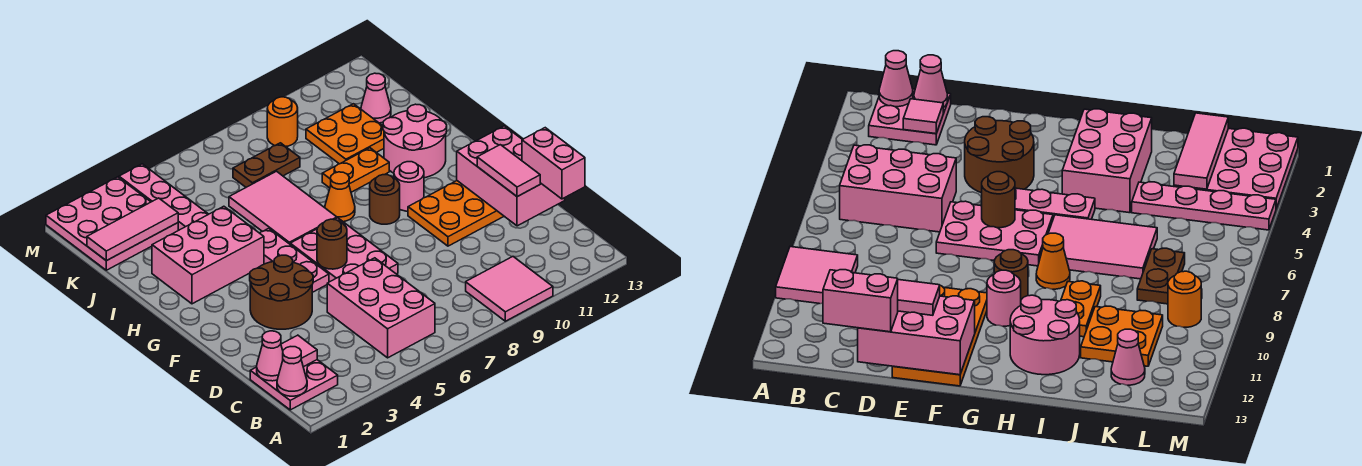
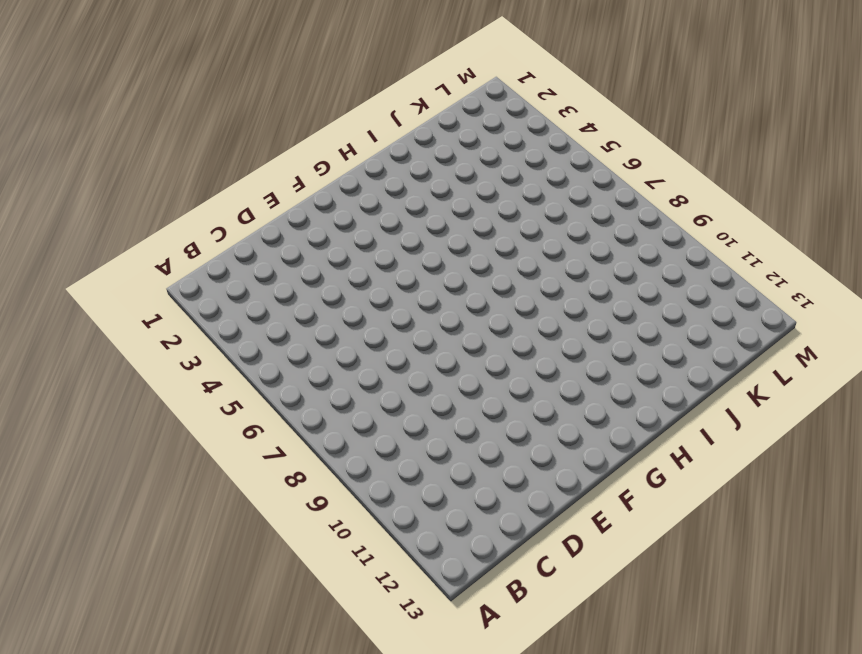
none -> pink tile A9:B10 level 1
none -> pink plate B1:C2 level 1
none -> pink brick B5:D6 level 1

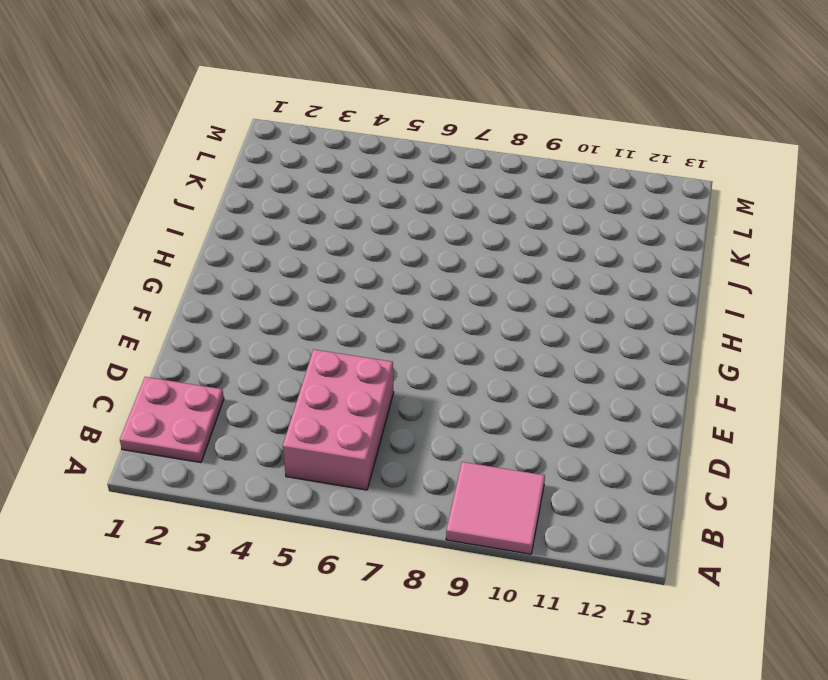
none -> brown round brick E3:F4 level 1
none -> pink plate E6:G7 level 1
none -> orange plate E10:F13 level 1

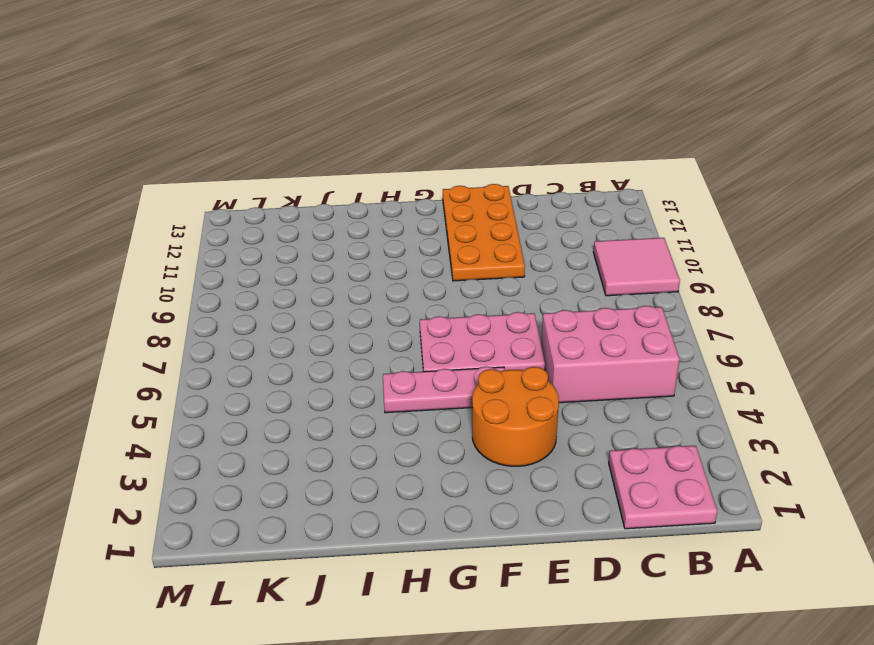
orange round brick E3:F4 level 1 -> brown round brick E3:F4 level 1
none -> brown round brick G9 level 1
none -> pink round brick G10 level 1
none -> pink brick H2:I4 level 1

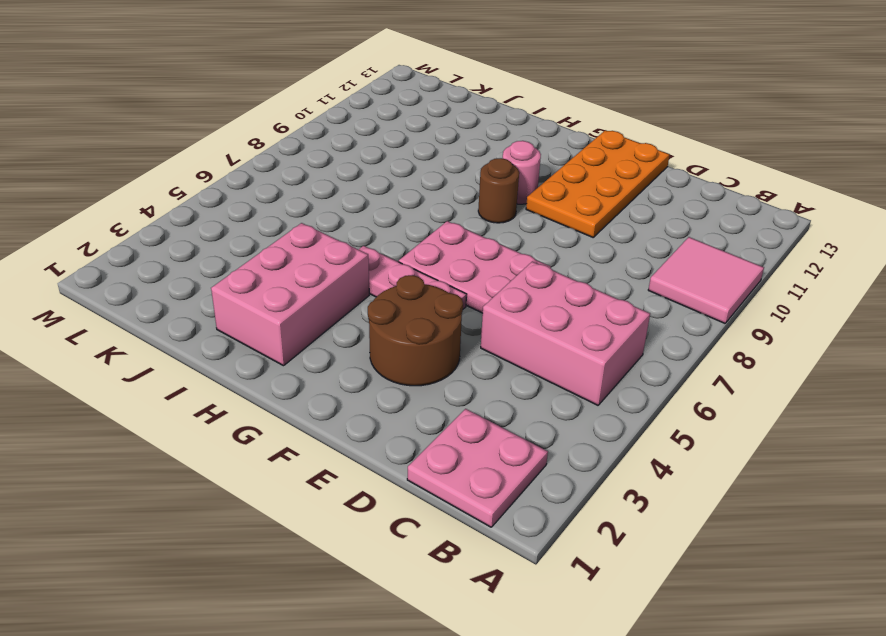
none -> pink tile H6:J7 level 1
none -> orange cone H8 level 1
none -> pink round brick H11:I12 level 1

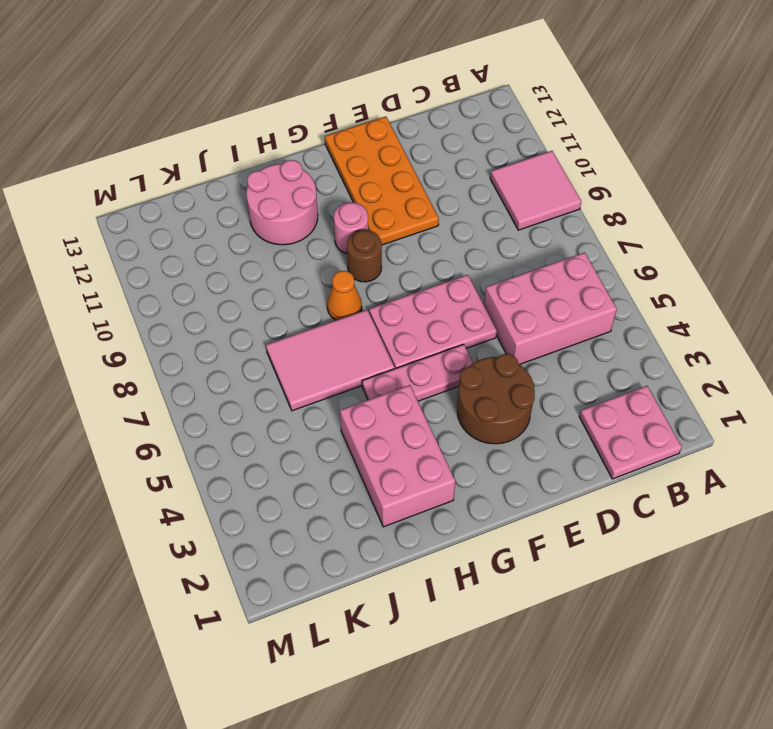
none -> orange plate I9:I10 level 1
none -> pink plate J4:M4 level 1
none -> orange plate J10:K11 level 1

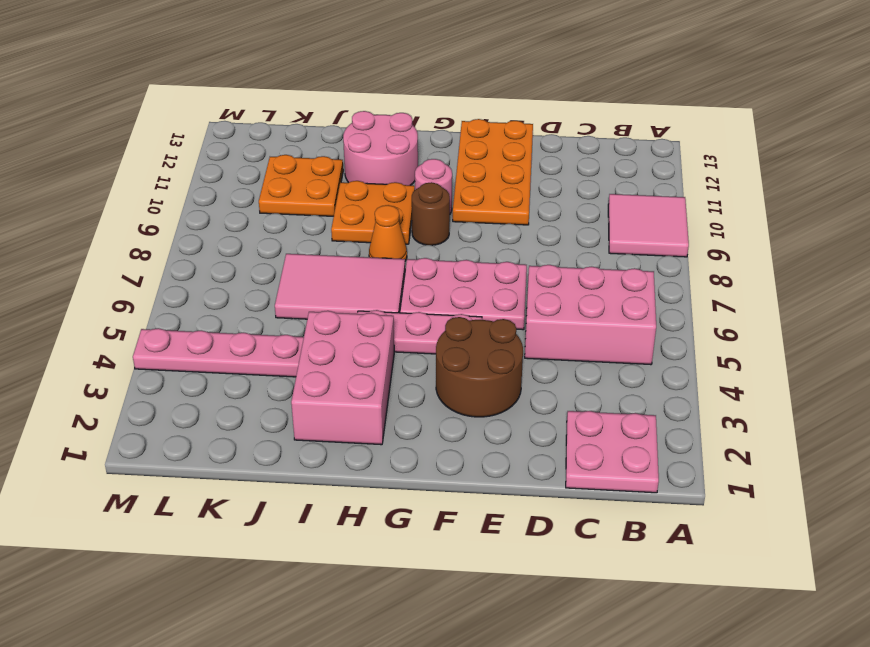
orange plate H9:I10 level 1 -> orange plate I9:I10 level 1
none -> pink plate K1:M3 level 1
none -> brown plate K7:K8 level 1
none -> pink cone K12 level 1

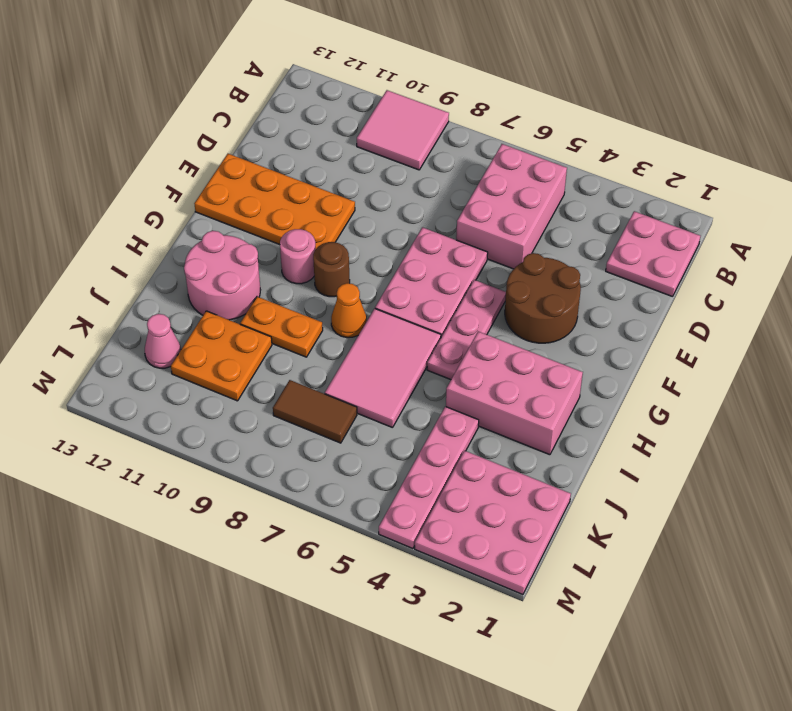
brown tile K7:K8 level 1 -> brown plate K7:K8 level 1
none -> orange round brick L9 level 1
none -> pink cone B1 level 2
none -> pink cone C1 level 2

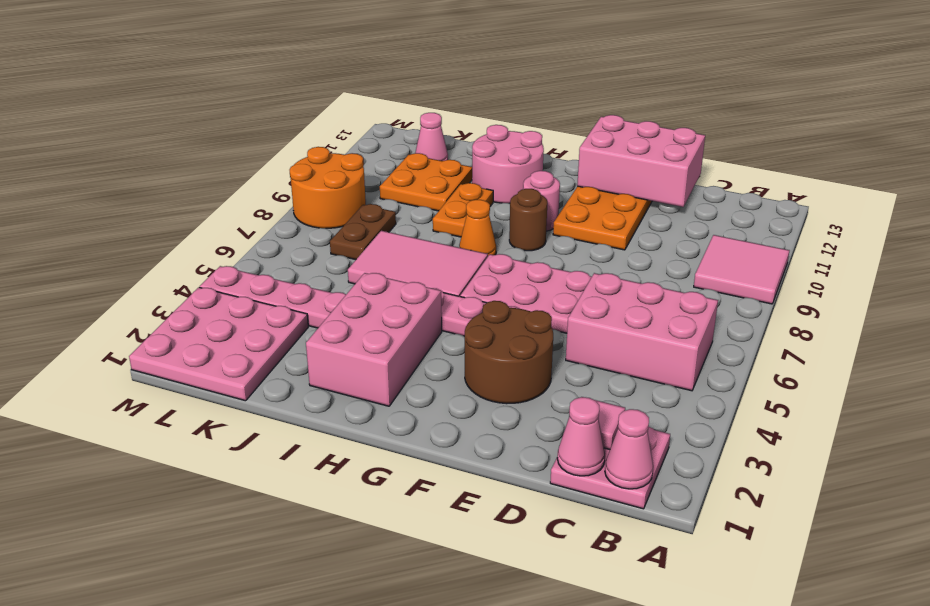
orange round brick L8:M9 level 1 -> orange round brick L9 level 1
none -> brown round brick F6 level 2
none -> pink tile K1:K3 level 2
none -> pink brick C13:D13 level 3

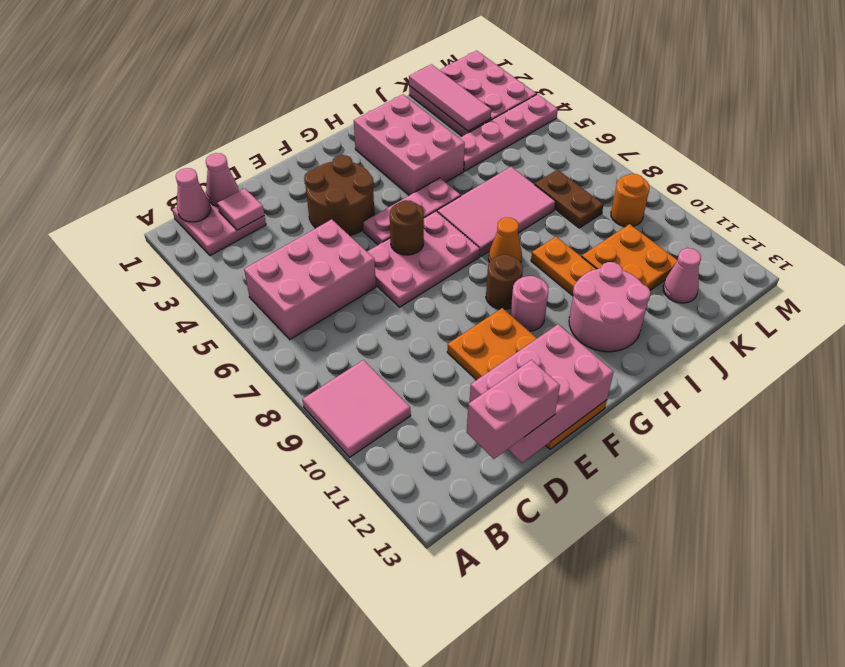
none -> pink tile D12:E12 level 3

